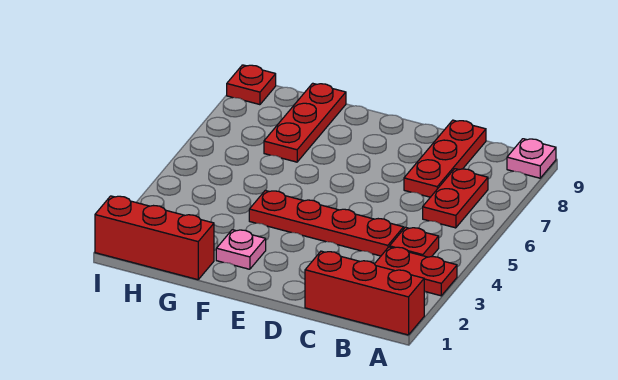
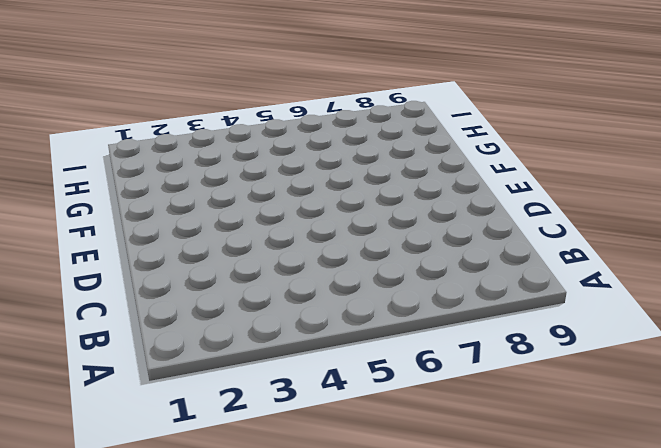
none -> red brick A1:C1 level 1
none -> red plate A3:B3 level 1

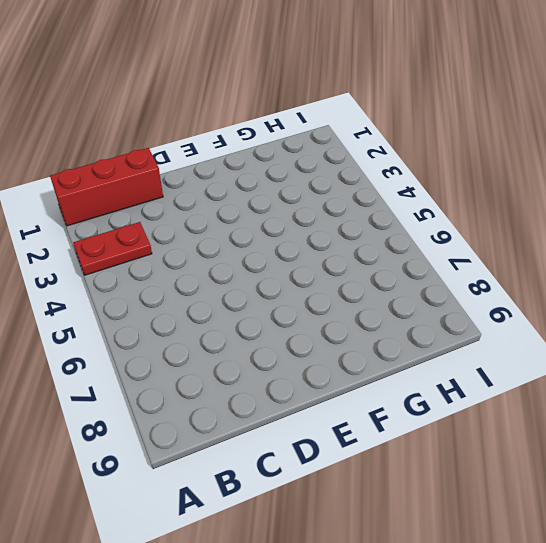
none -> pink plate A9 level 1
none -> red plate B4 level 1

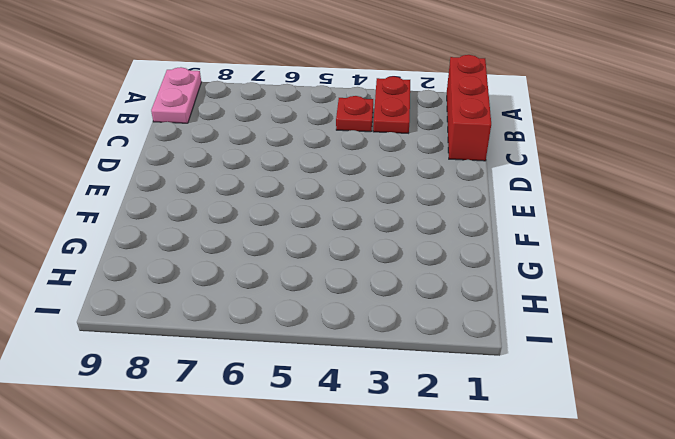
pink plate A9:B9 level 1 -> pink plate A9 level 1
none -> red plate B6:B7 level 1
none -> red plate C4:F4 level 1

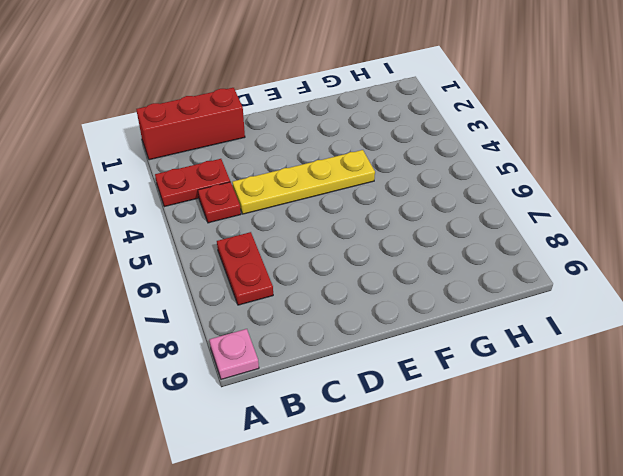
yellow plate C4:F4 level 1 -> red plate C4:F4 level 1
none -> red plate C7:C9 level 1
none -> pink plate F2 level 1

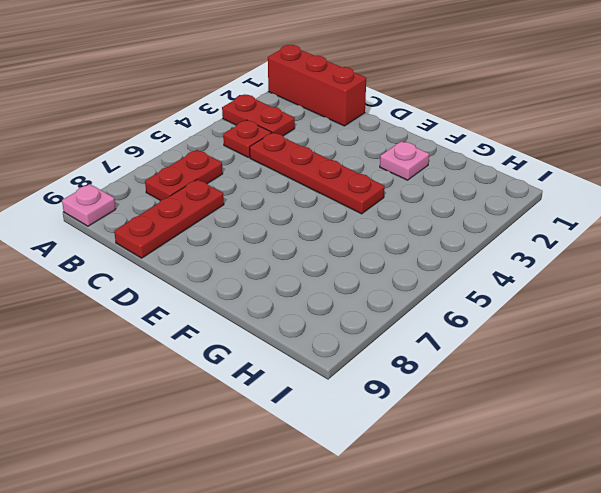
none -> red brick G1:I1 level 1
none -> red plate G7:G9 level 1

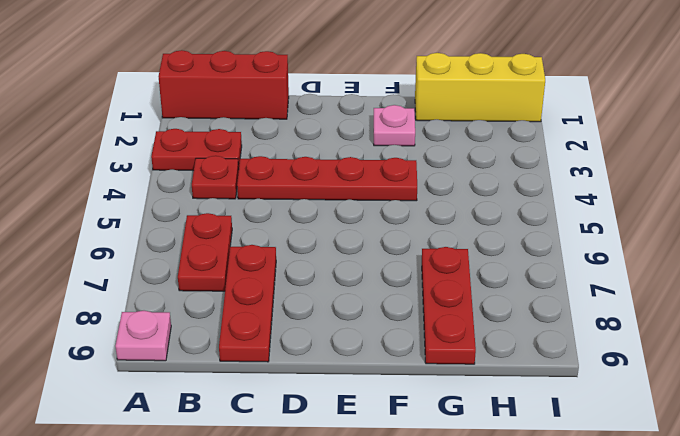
yellow brick G1:I1 level 1 -> red brick G1:I1 level 1
none -> red plate I9 level 1

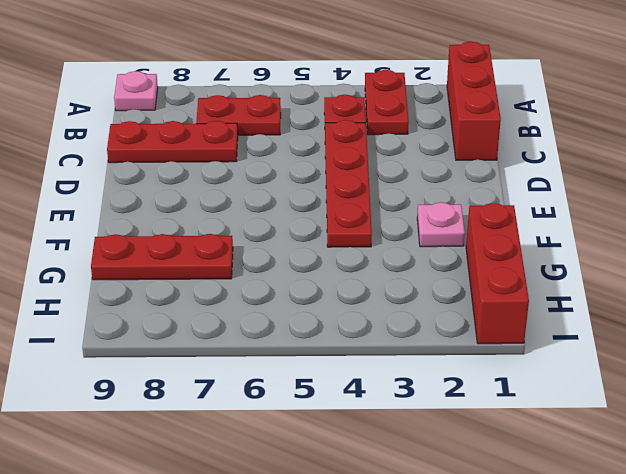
none -> red plate I9 level 1

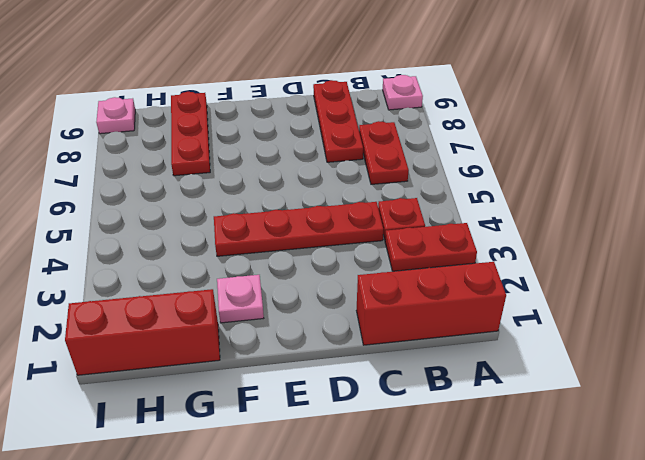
pink plate I9 level 1 -> red plate I9 level 1

